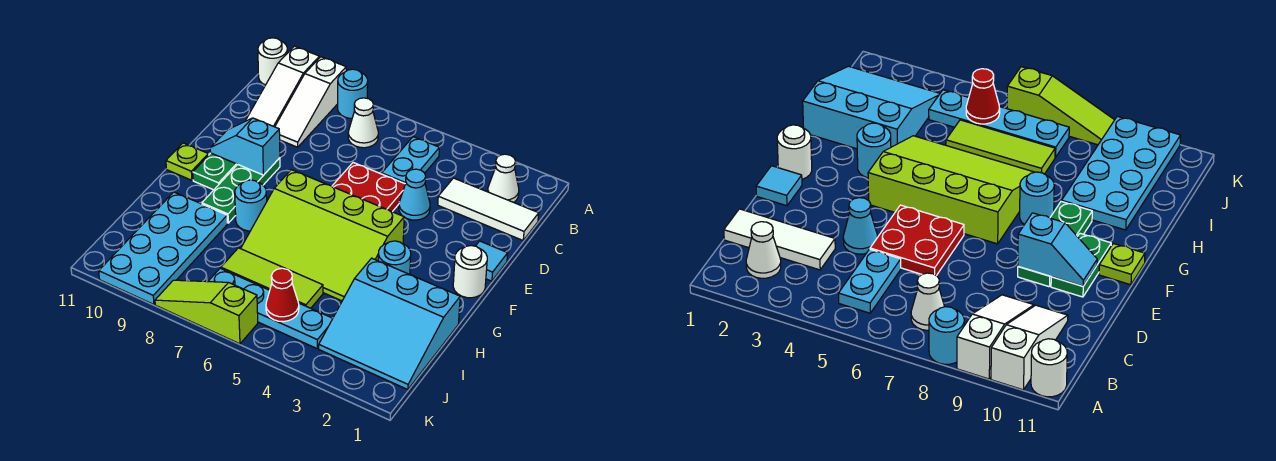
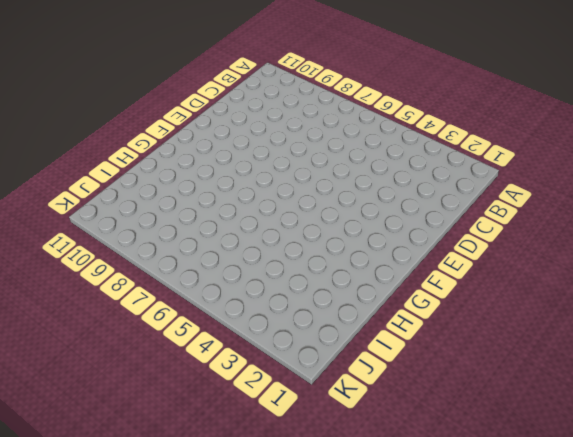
none -> cyan round brick A8 level 1
none -> white slope A9:C9 level 1 top A
none -> white slope A10:C10 level 1 top A

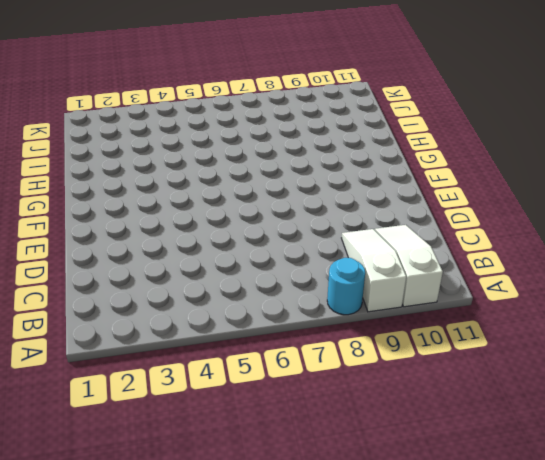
none -> white round brick A11 level 1
none -> white cone B2 level 1
none -> cyan plate B5:C5 level 1

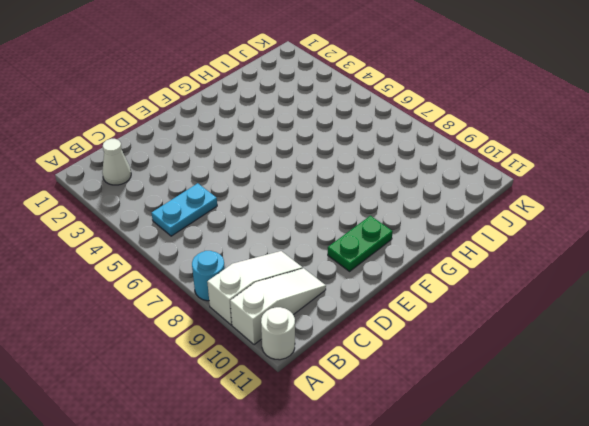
none -> white cone B7 level 1
none -> white tile C1:C3 level 1
none -> cyan cone D4 level 1

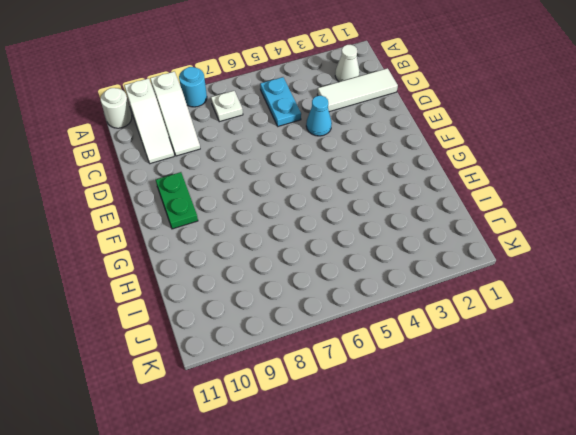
white plate B7 level 1 -> white cone B7 level 1
none -> red plate D5:E6 level 1
none -> cyan tile E1 level 1
none -> green plate E9:G9 level 1

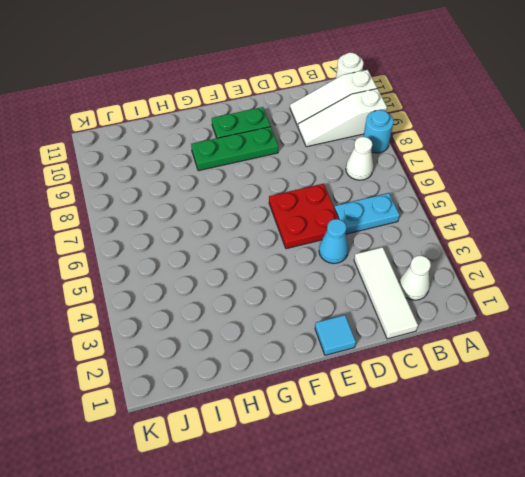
none -> white round brick F1 level 1
none -> lime slope F4:H7 level 1 top F
none -> lime plate F11 level 1

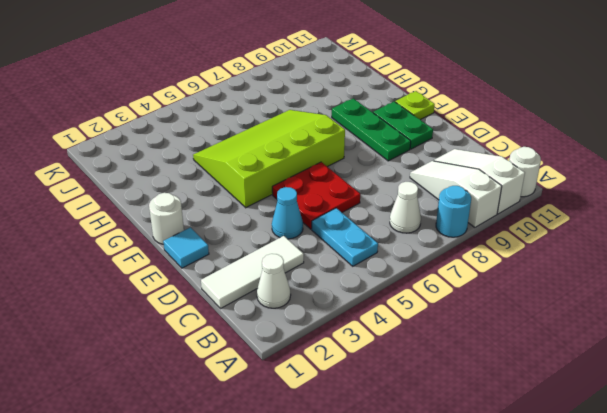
none -> cyan round brick G3 level 1
none -> cyan round brick G8 level 1
none -> cyan slope H1:J3 level 1 top H

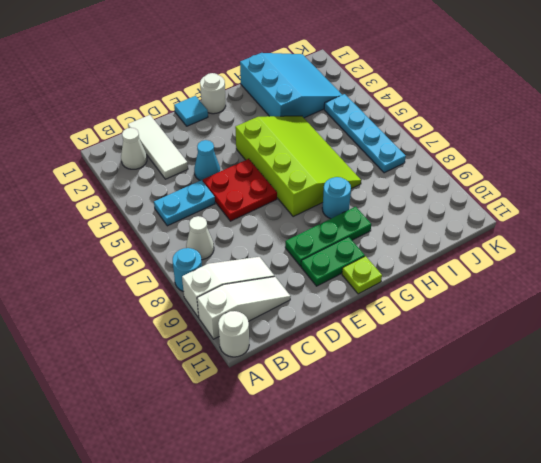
none -> cyan round brick G3 level 1
none -> cyan plate H9:K10 level 1
none -> lime tile I5:I7 level 1

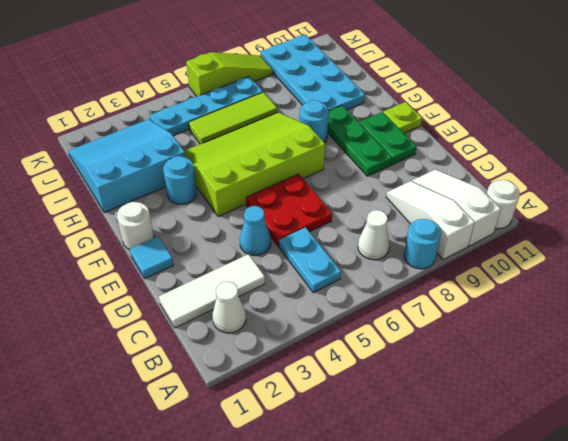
none -> cyan slope E9:E10 level 2 top 9
none -> red cone J5 level 2

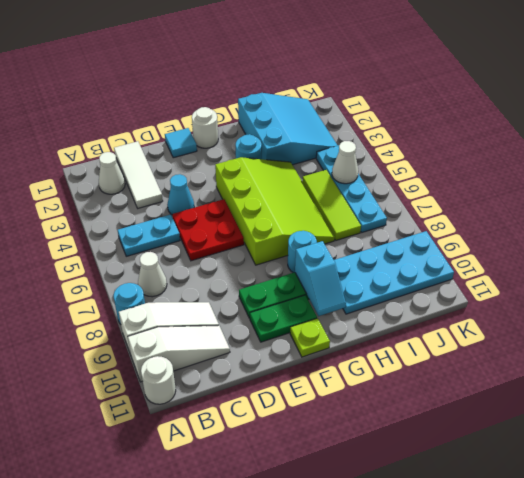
cyan slope G9:G10 level 2 top 9 -> cyan slope E9:E10 level 2 top 9
white cone J5 level 2 -> red cone J5 level 2
none -> lime slope K6:K8 level 1 top 6

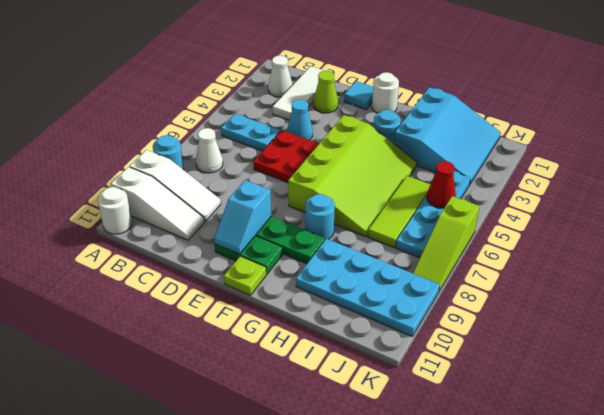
lime cone D2 level 1 -> none

